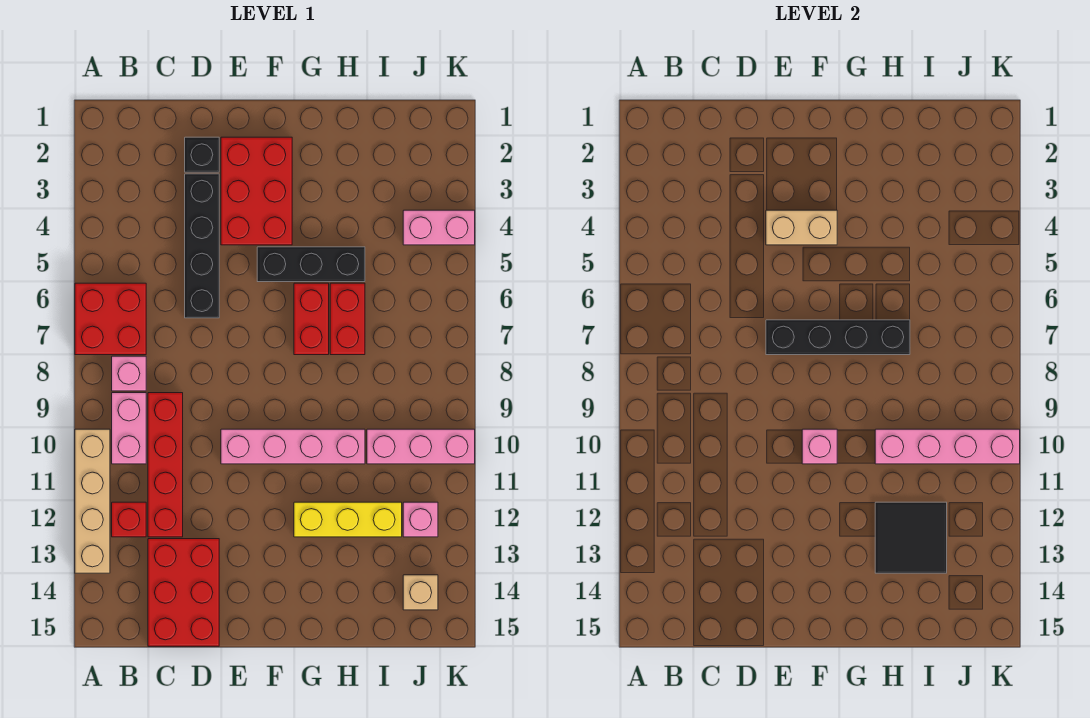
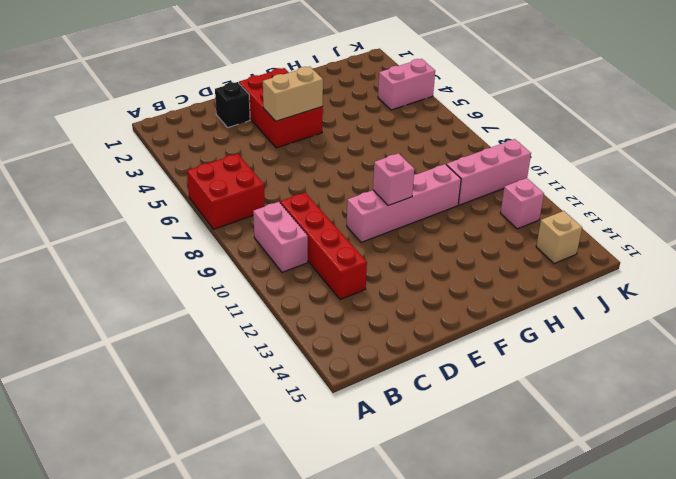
none -> tan brick A10:A13 level 1
none -> pink brick B8 level 1
none -> red brick B12 level 1

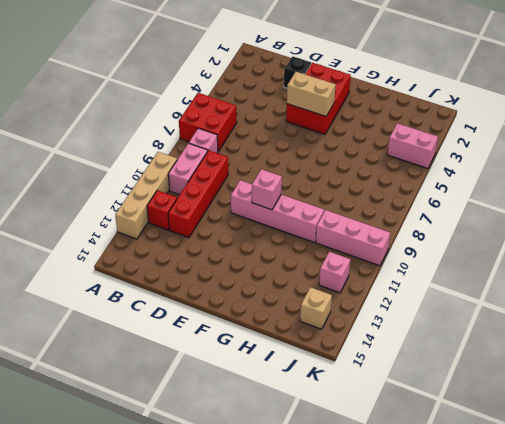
none -> red brick C13:D15 level 1
none -> black brick D3:D6 level 1
none -> black brick F5:H5 level 1

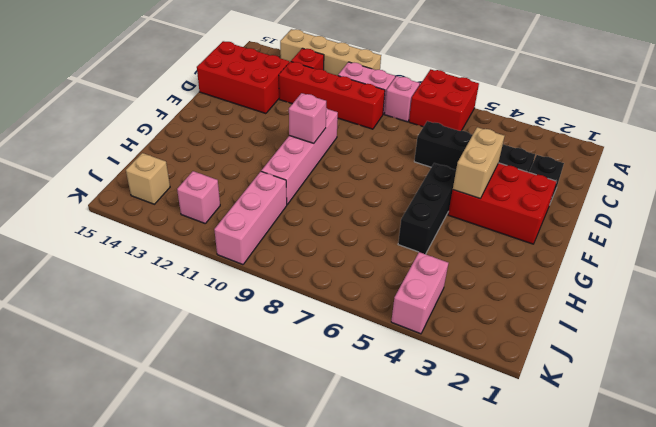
none -> red brick G6:G7 level 1
none -> yellow brick G12:I12 level 1
none -> red brick H6:H7 level 1

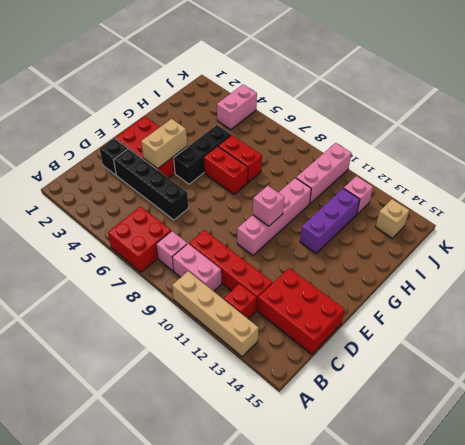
purple brick G12:I12 level 1 -> yellow brick G12:I12 level 1
none -> black brick E7:H7 level 2
none -> pink brick H10:K10 level 2
none -> black tile H12:I13 level 2

